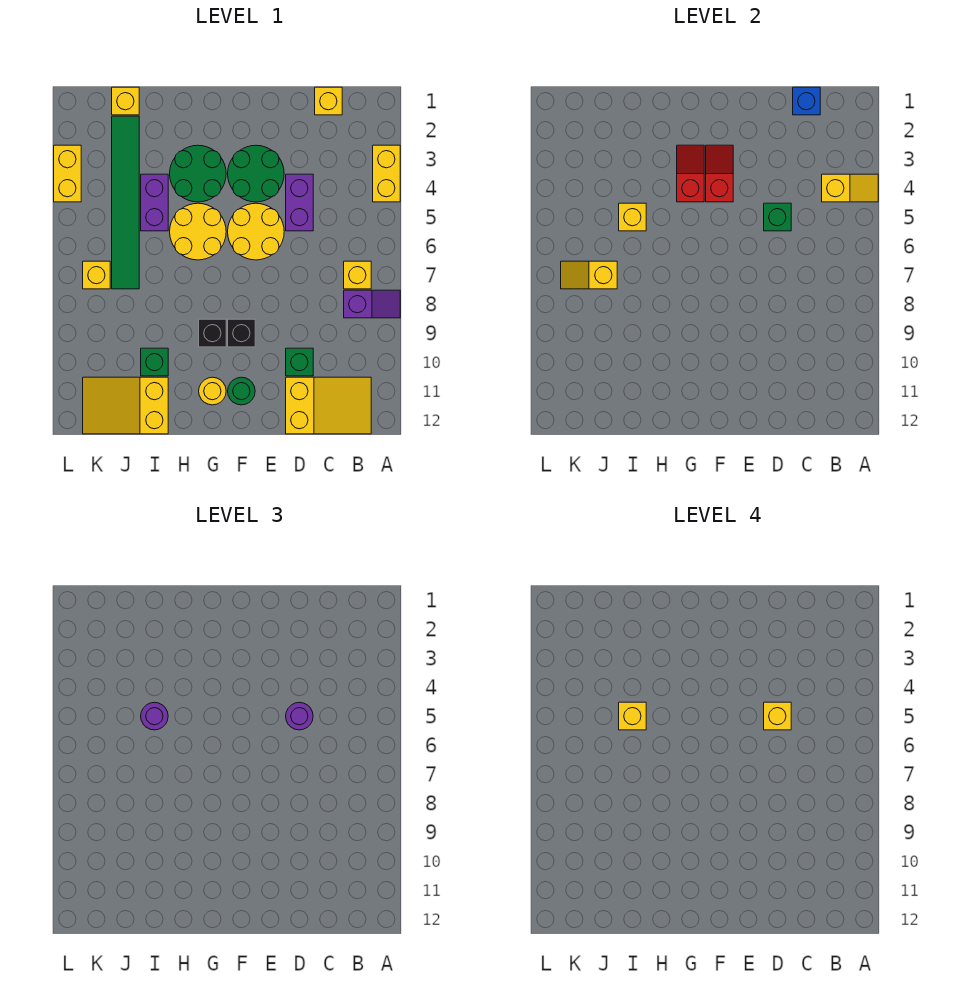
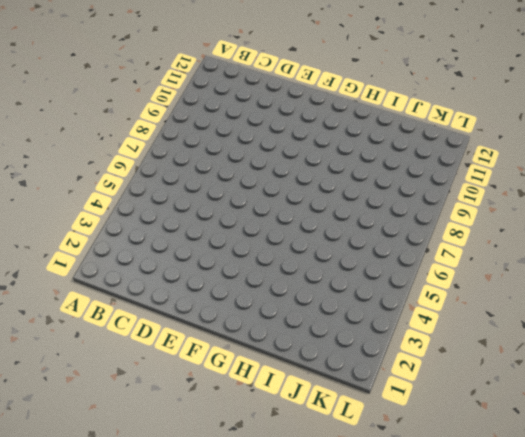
none -> yellow brick A3:A4 level 1
none -> purple slope A8:B8 level 1 top B
none -> yellow brick B7 level 1
none -> yellow slope B11:D12 level 1 top D

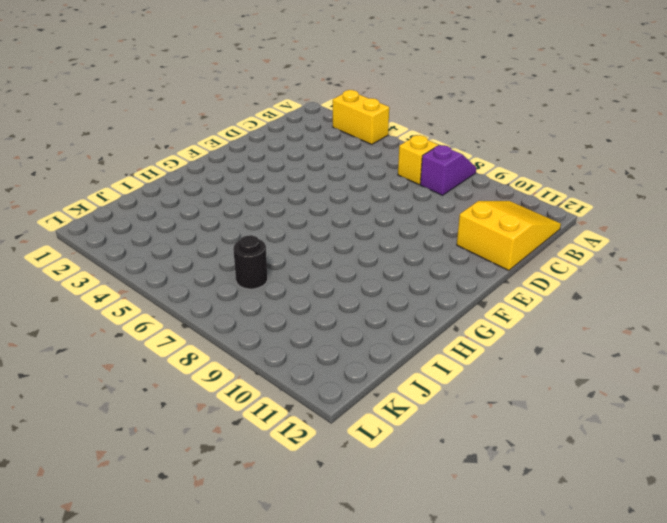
black round brick J7 level 1 -> green tile J2:J7 level 1
none -> yellow brick C1 level 1
none -> purple brick D4:D5 level 1
none -> green brick D10 level 1
none -> green round brick E3:F4 level 1

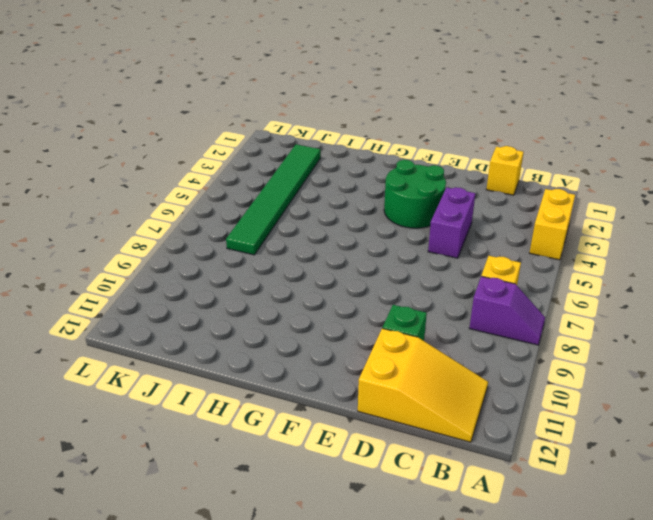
none -> yellow round brick E5:F6 level 1
none -> black brick F9 level 1
none -> green round brick F11 level 1
none -> green round brick G3:H4 level 1

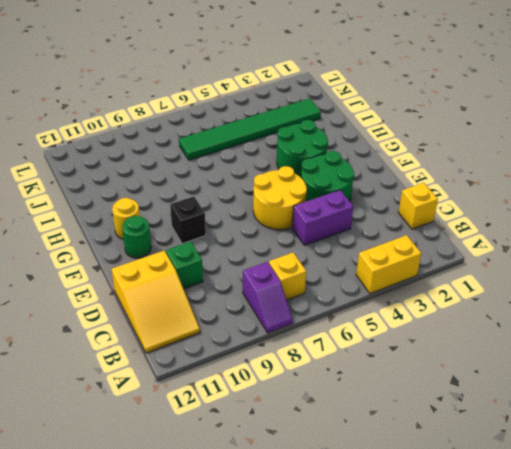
none -> yellow round brick G5:H6 level 1
none -> black brick G9 level 1
none -> purple brick I4:I5 level 1
none -> green brick I10 level 1

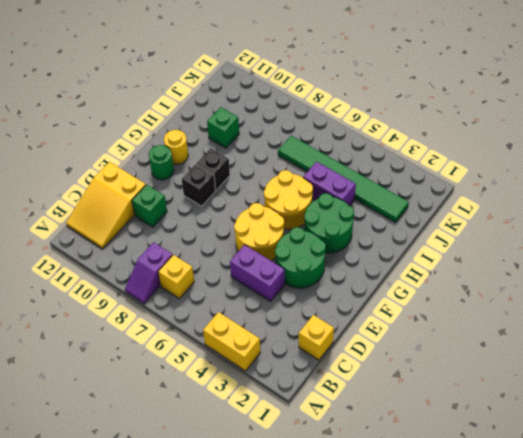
none -> yellow slope I11:K12 level 1 top I
none -> yellow brick J1 level 1
none -> yellow brick K7 level 1
none -> yellow brick L3:L4 level 1

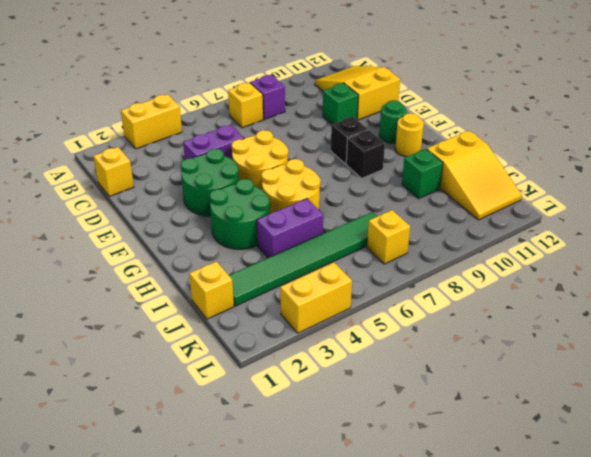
none -> yellow slope A4:B4 level 2 top B
none -> blue brick C1 level 2
none -> green brick D5 level 2
none -> red slope F3:F4 level 2 top 4

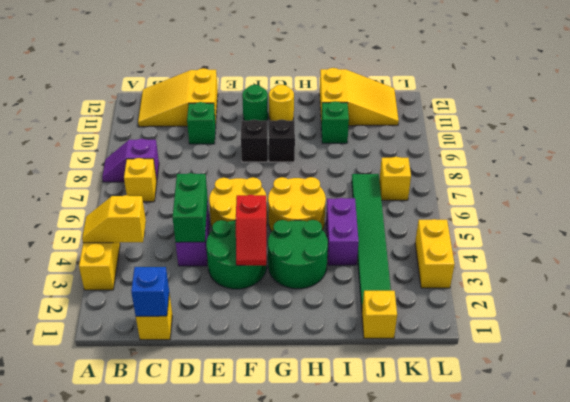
green brick D4:D5 level 2 -> green brick D5 level 2
none -> red slope G3:G4 level 2 top 4
none -> yellow brick I5 level 2
none -> yellow slope J7:K7 level 2 top J
none -> purple round brick D5 level 3

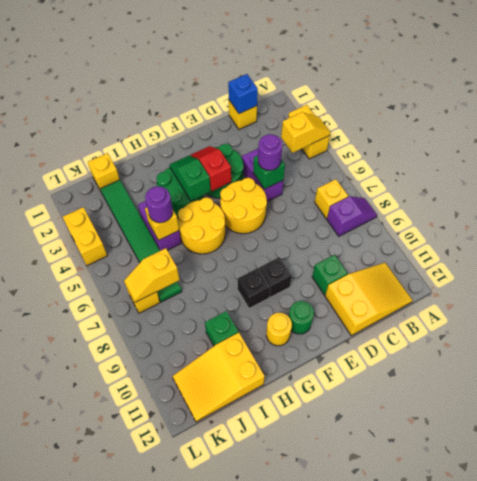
green slope G3:G4 level 2 top 4 -> red slope G3:G4 level 2 top 4
none -> yellow brick D5 level 4
none -> yellow brick I5 level 4

